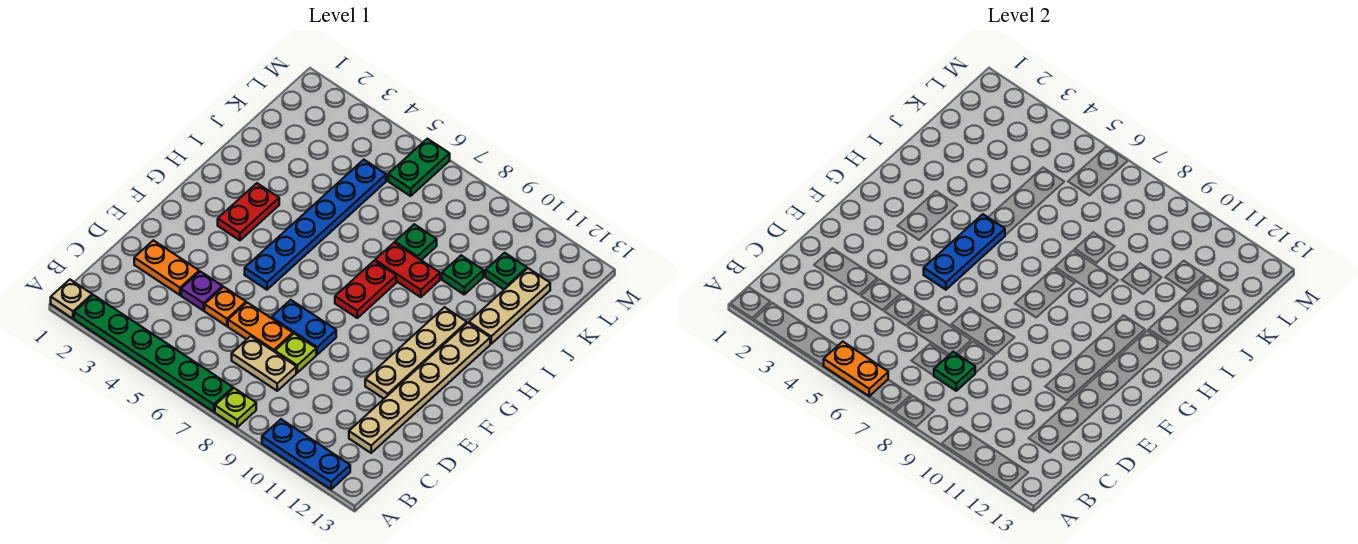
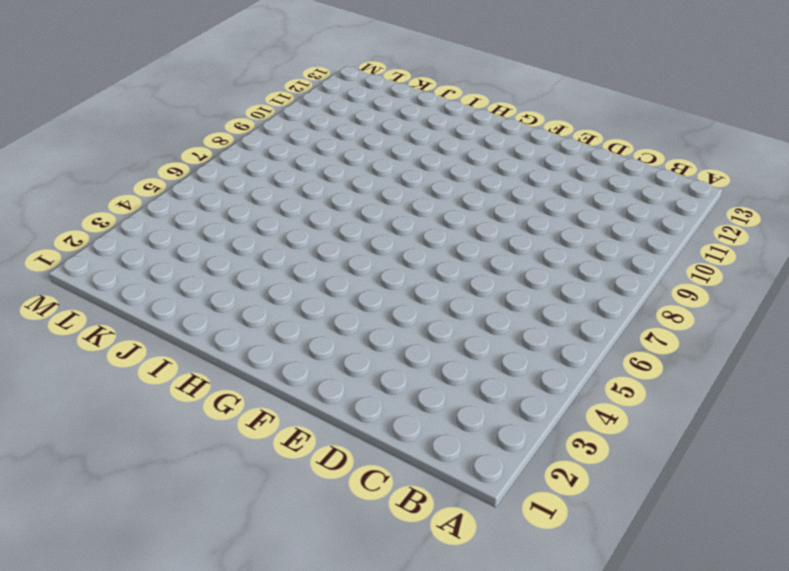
none -> tan plate A1 level 1
none -> green plate A2:A7 level 1
none -> lime plate A8 level 1

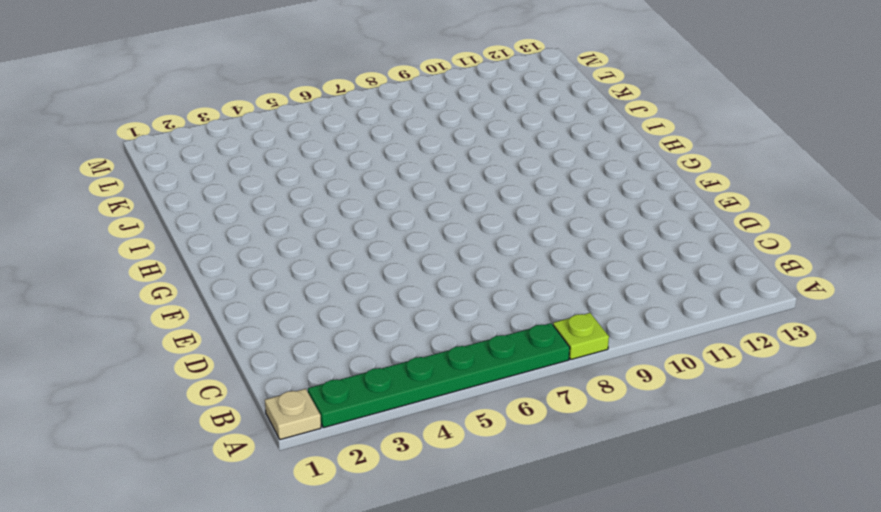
none -> blue plate A10:A12 level 1
none -> tan plate C7:C8 level 1
none -> tan plate C12:H12 level 1

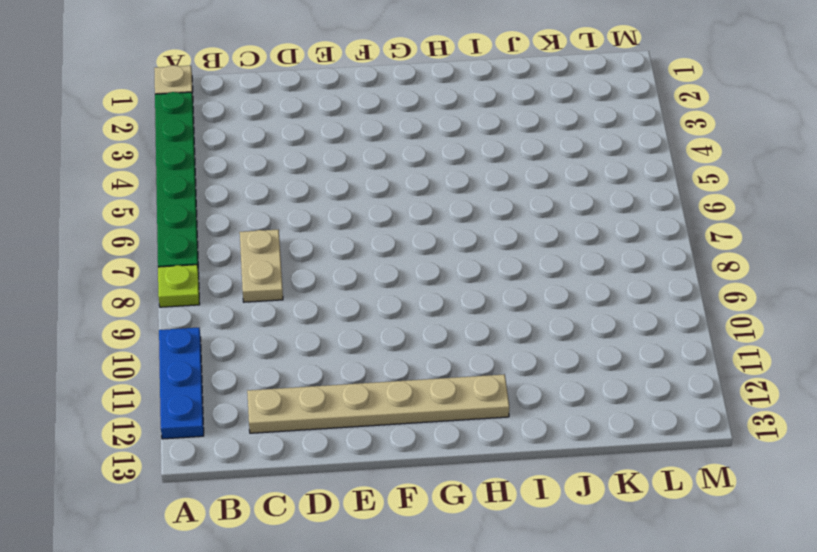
none -> orange plate D2:D3 level 1
none -> purple plate D4 level 1
none -> orange plate D5 level 1

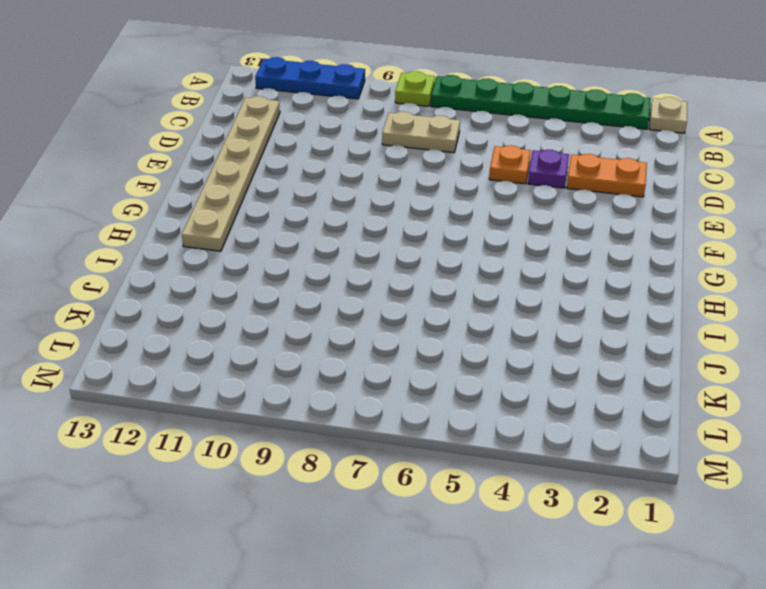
none -> orange plate D6:D7 level 1
none -> lime plate D8 level 1
none -> blue plate E7:E8 level 1

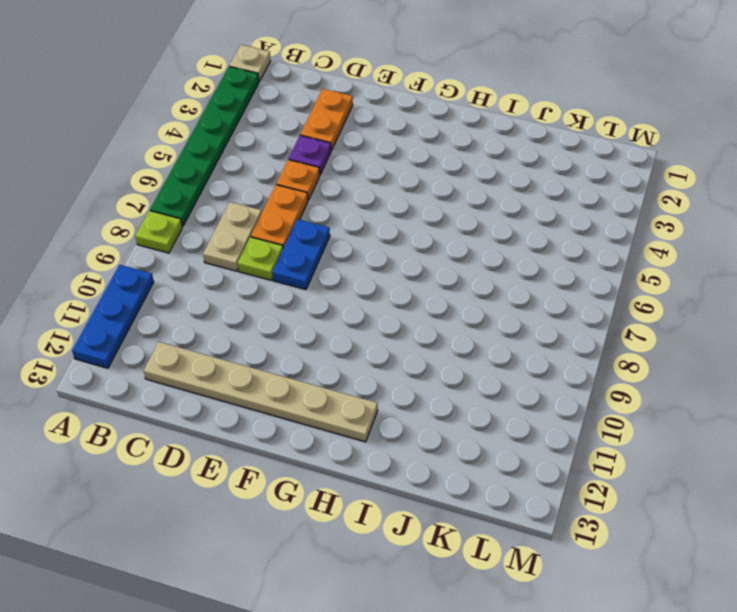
none -> tan plate E11:H11 level 1
none -> blue plate F5:K5 level 1
none -> red plate G3:H3 level 1

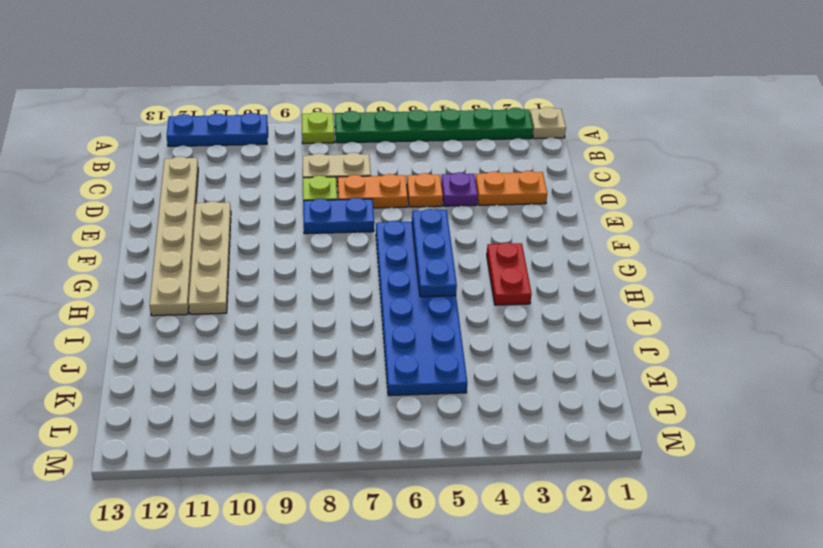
blue plate F5:K6 level 1 -> blue plate F5:K5 level 1
none -> red plate G8:H8 level 1
none -> red plate I8:I9 level 1
none -> tan plate I12:K12 level 1

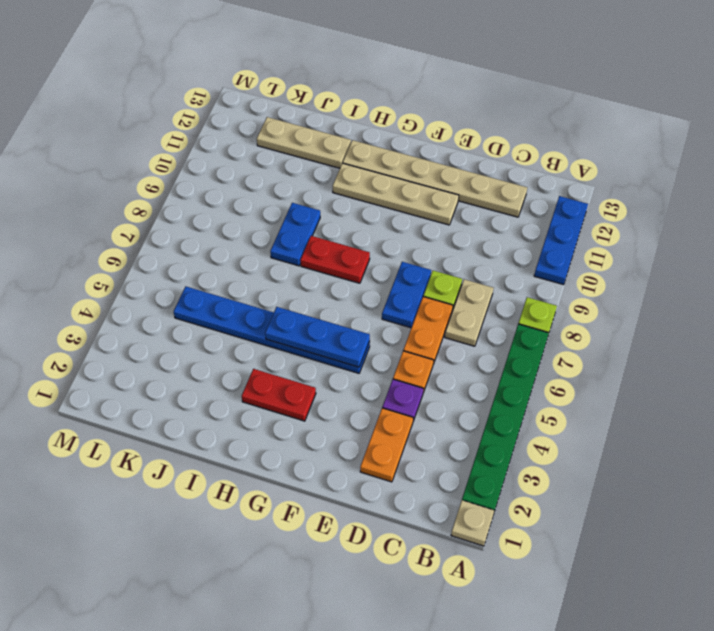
blue plate I8:I9 level 1 -> red plate I8:I9 level 1
none -> green plate J8 level 1
none -> green plate J10 level 1
none -> green plate K11 level 1

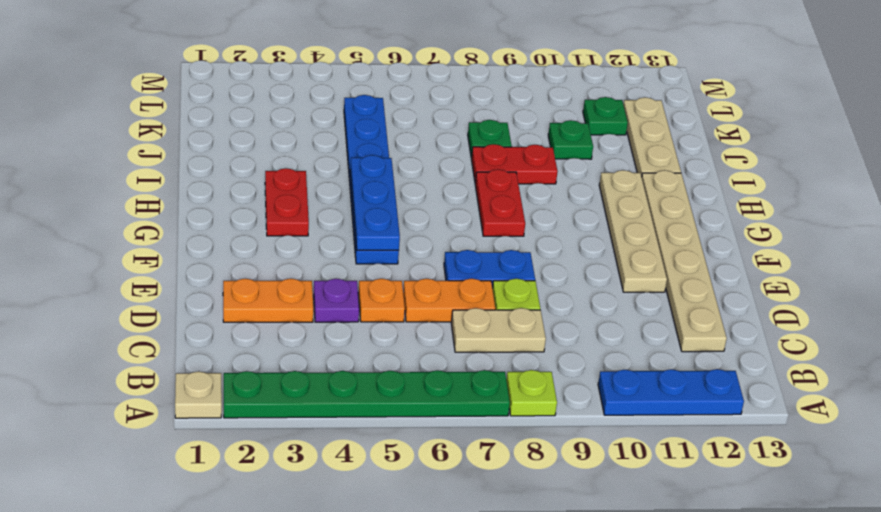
none -> green plate L6:M6 level 1
none -> orange plate A5:A6 level 2
none -> green plate C8 level 2

